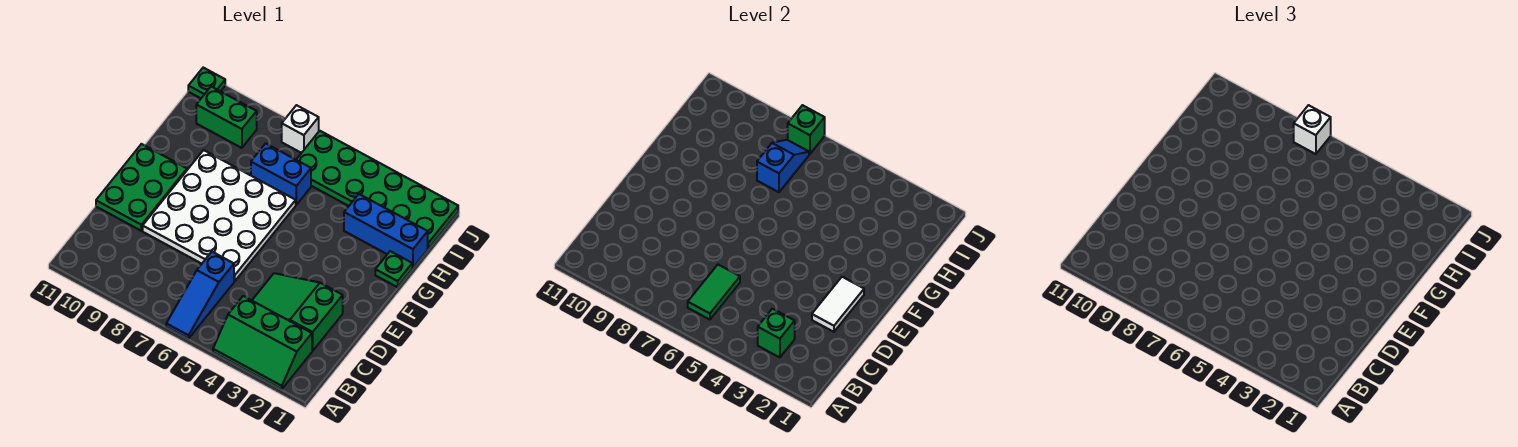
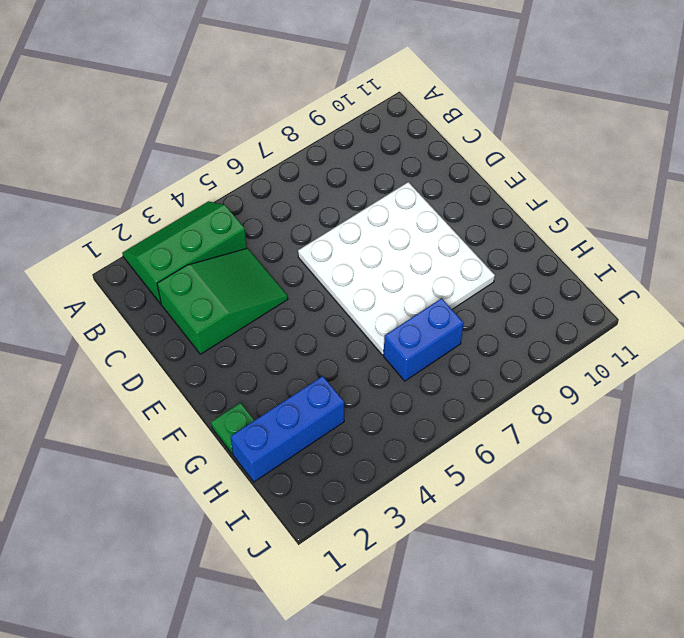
none -> blue slope A6:C6 level 1 top C
none -> green plate D10:F11 level 1
none -> green plate I1:J6 level 1

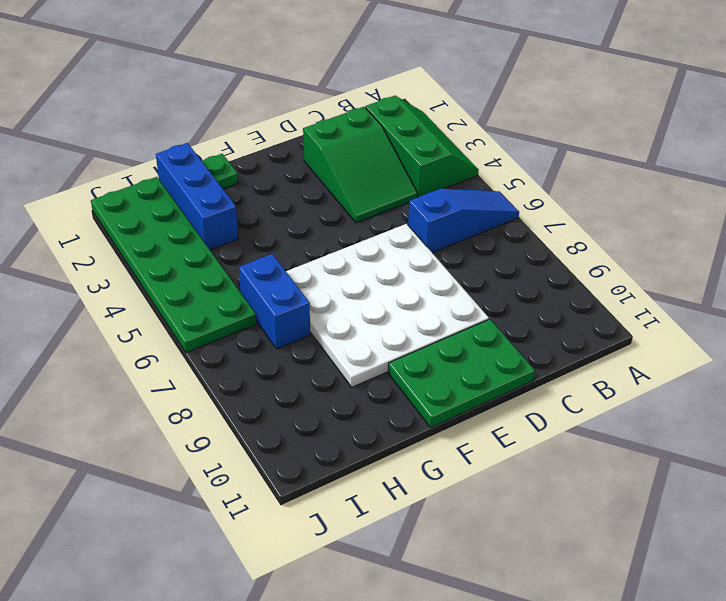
none -> green brick I9:I10 level 1
none -> white brick J7 level 1
none -> green plate J11 level 1

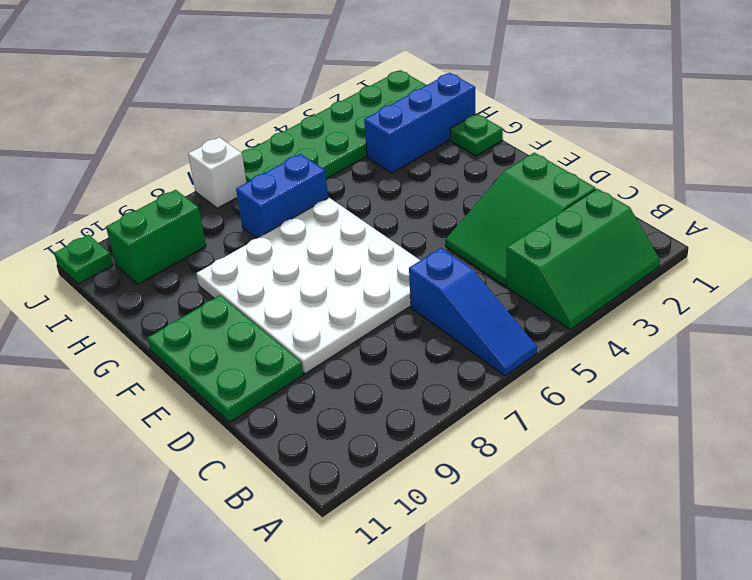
none -> green brick B3 level 2
none -> green tile B6:C6 level 2
none -> white tile D2:E2 level 2

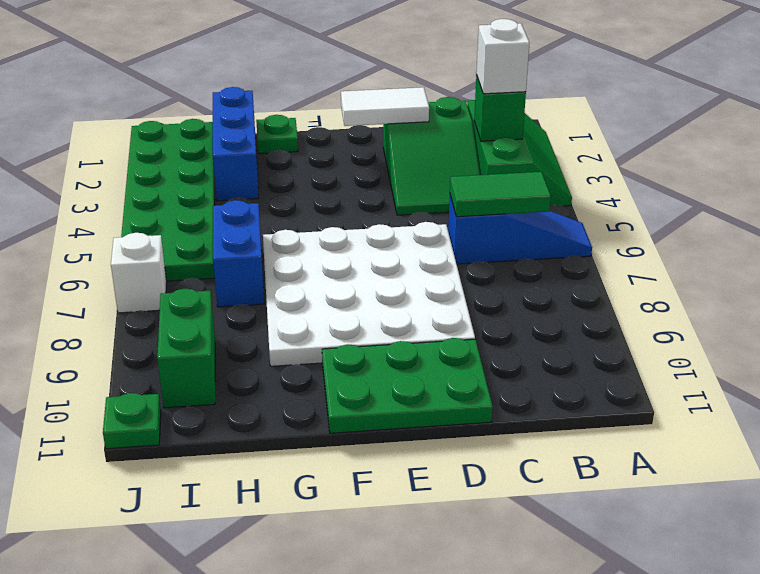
white brick B3 level 3 -> white brick J7 level 3
none -> blue slope H7:I7 level 2 top H
none -> green brick J7 level 2

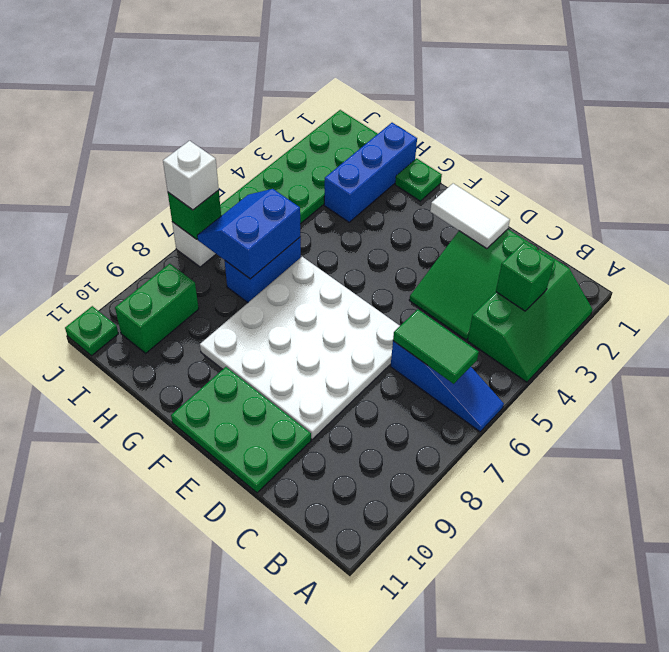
blue slope H6:I7 level 2 top H -> blue slope H7:I7 level 2 top H

